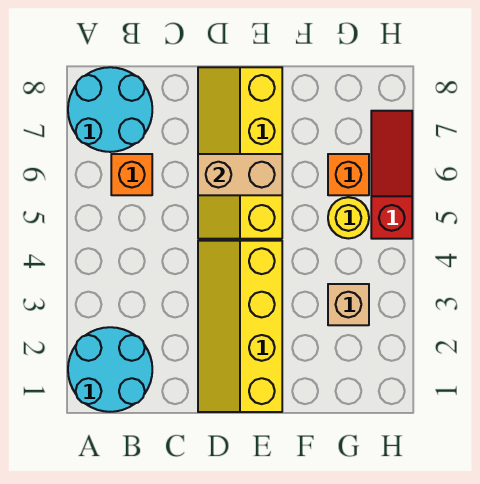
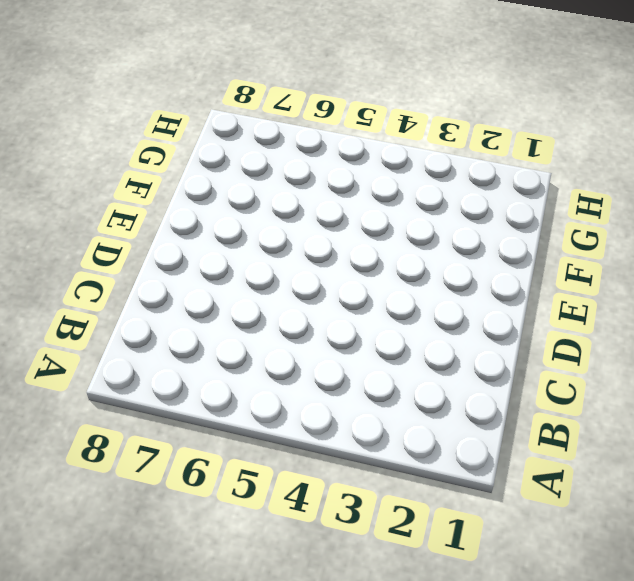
none -> cyan round brick A1:B2 level 1
none -> cyan round brick A7:B8 level 1

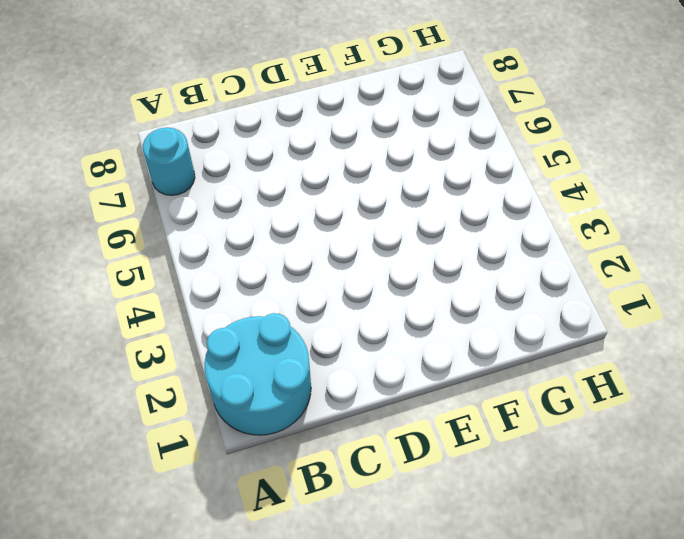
cyan round brick A7 level 1 -> cyan round brick A7:B8 level 1
none -> orange brick B6 level 1
none -> yellow slope D1:E4 level 1 top E

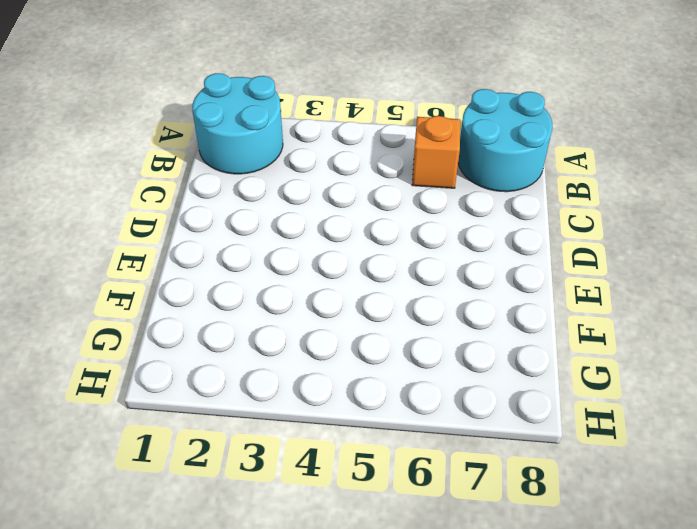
none -> yellow slope D1:E4 level 1 top E
none -> yellow slope D5:E8 level 1 top E

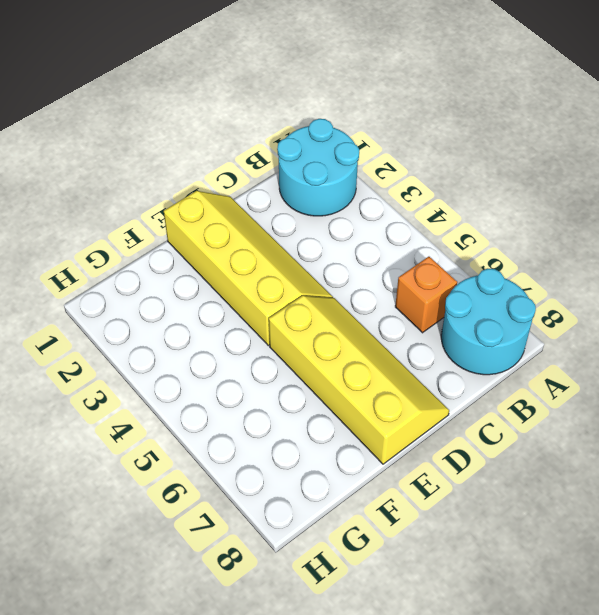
none -> tan brick G3 level 1
none -> yellow round brick G5 level 1

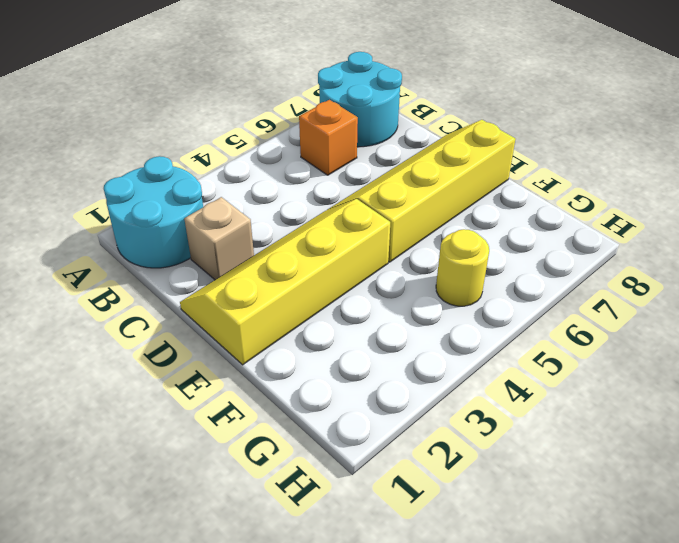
tan brick C2 level 1 -> tan brick G3 level 1
none -> orange brick G6 level 1
none -> red slope H5:H7 level 1 top 5

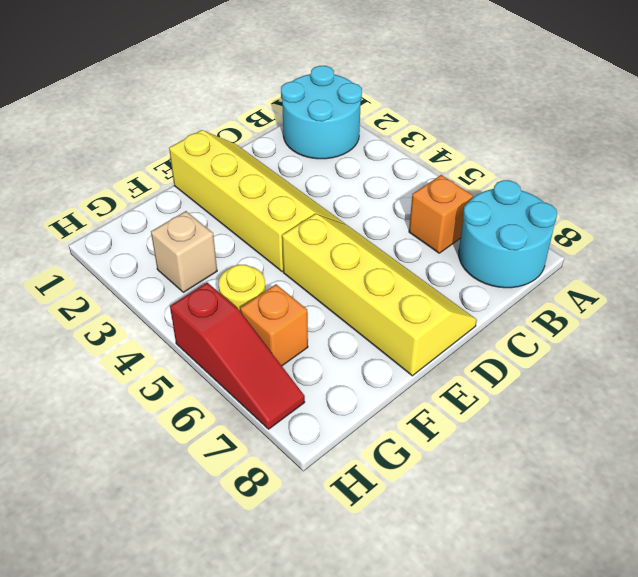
none -> tan brick D6:E6 level 2

